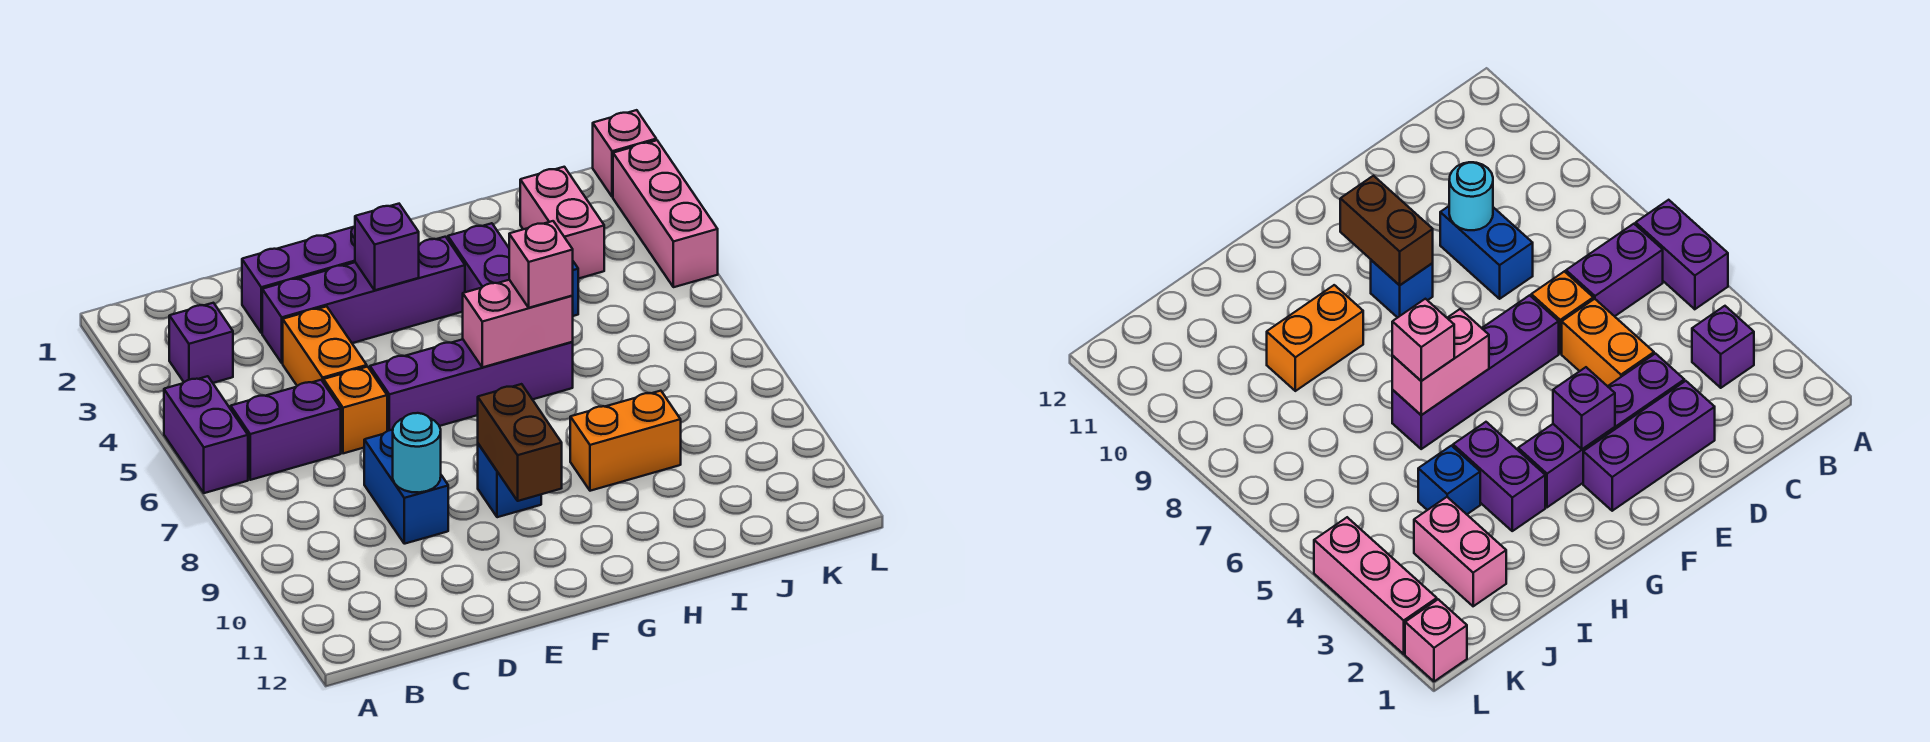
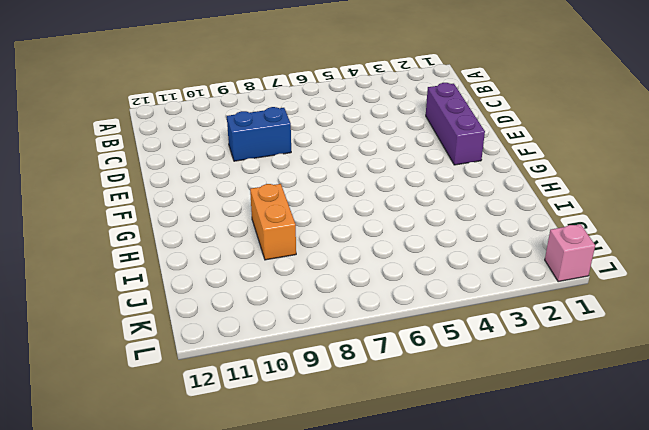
none -> purple brick A5:A6 level 1
none -> purple brick B3 level 1
none -> purple brick B6:C6 level 1

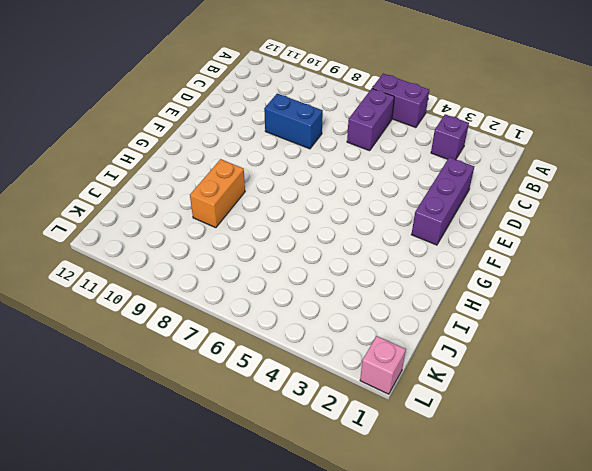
none -> purple brick D3:G3 level 1
none -> orange brick D4:D5 level 1
none -> orange brick D6 level 1

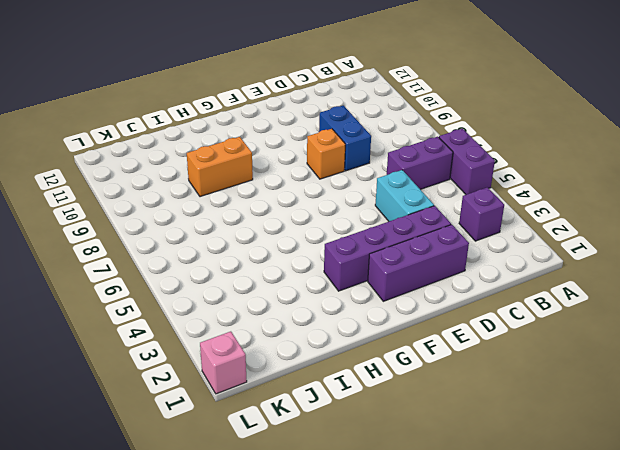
cyan brick D4:D5 level 1 -> orange brick D4:D5 level 1
orange brick E8 level 1 -> orange brick D6 level 1
none -> purple brick E6:H6 level 1
none -> blue brick F9 level 1
none -> purple brick H3:H4 level 1

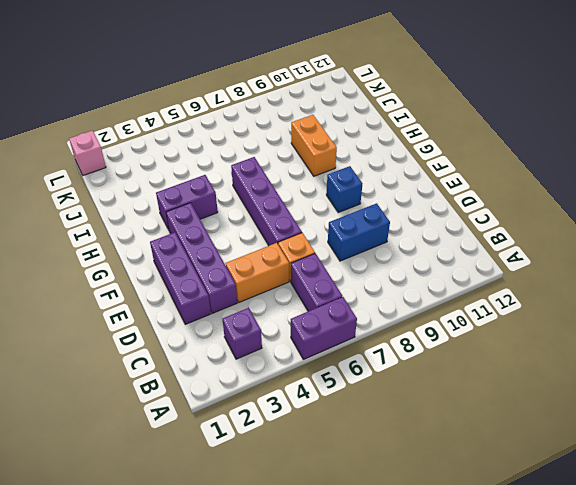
none -> blue brick I4 level 1
none -> pink brick J2:J3 level 1
none -> pink brick L2:L4 level 1

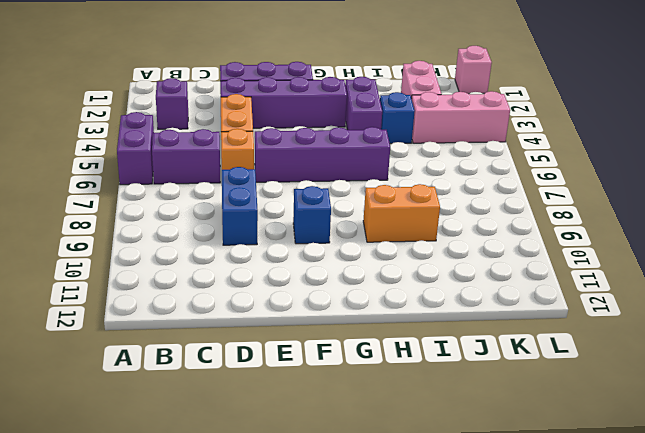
pink brick J4:L4 level 1 -> pink brick L2:L4 level 1
none -> cyan round brick D9 level 2
none -> purple brick F3 level 2
none -> brown brick F9:F10 level 2

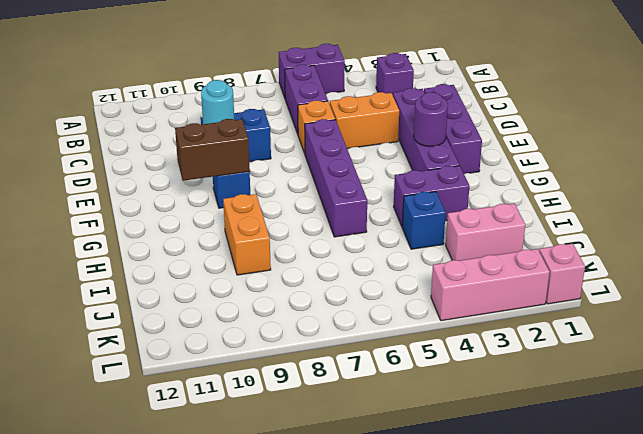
purple round brick F3 level 2 -> purple brick F3 level 2
none -> pink brick G6:H6 level 2
none -> pink brick H6 level 3

